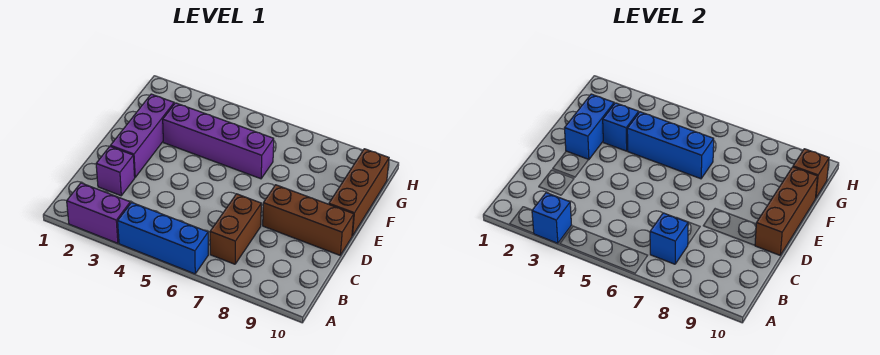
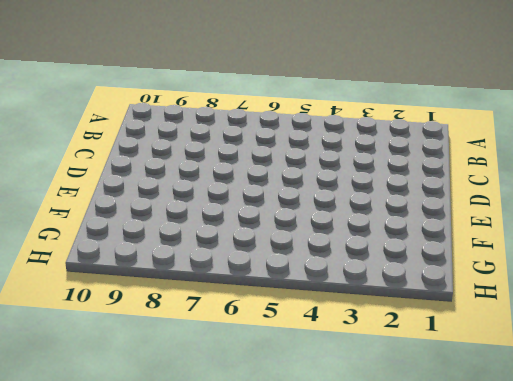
none -> purple brick A2:A3 level 1
none -> blue brick A4:A6 level 1
none -> brown brick B7:C7 level 1

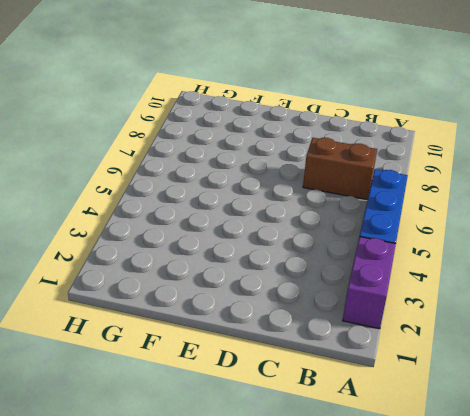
none -> purple brick C2 level 1
none -> purple brick D2:F2 level 1
none -> brown brick D8:D10 level 1

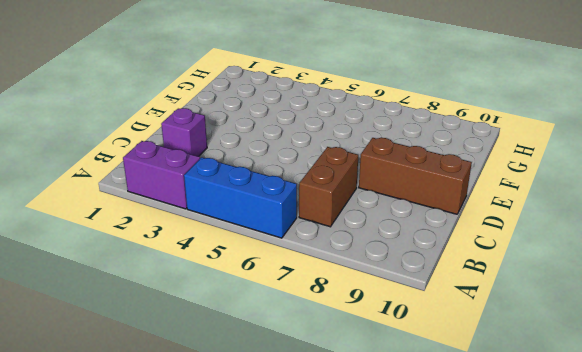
none -> purple brick D2:F2 level 1
none -> brown brick E10:G10 level 1
none -> purple brick F3:F6 level 1

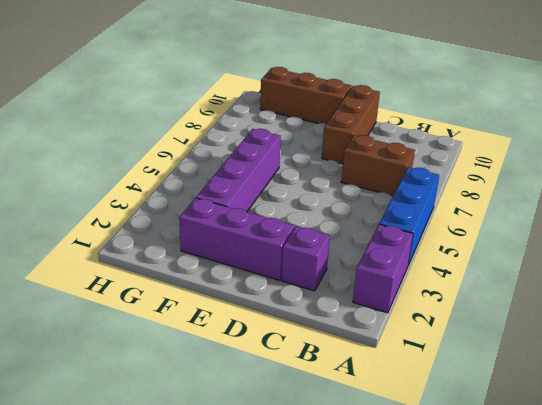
none -> blue brick A3 level 2
none -> blue brick B7 level 2
none -> brown brick D10:F10 level 2

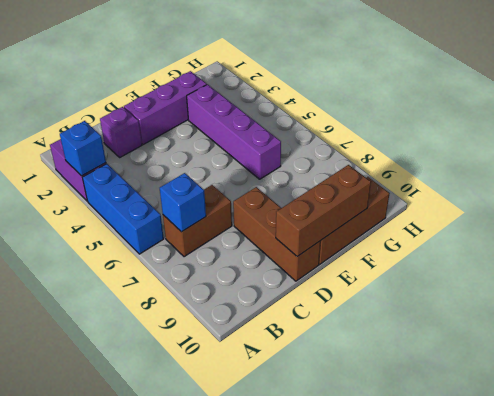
none -> blue brick E2:F2 level 2
none -> blue brick F3 level 2
none -> blue brick F4:F6 level 2

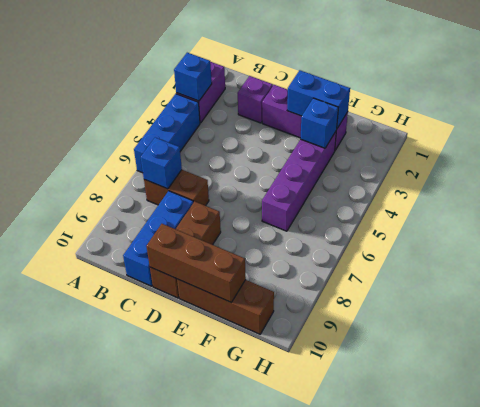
blue brick C8:C10 level 1 -> blue brick F4:F6 level 2
none -> brown brick G10 level 2

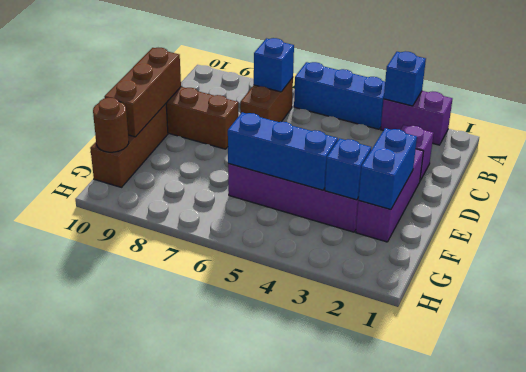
brown round brick G10 level 2 -> brown brick G10 level 2

